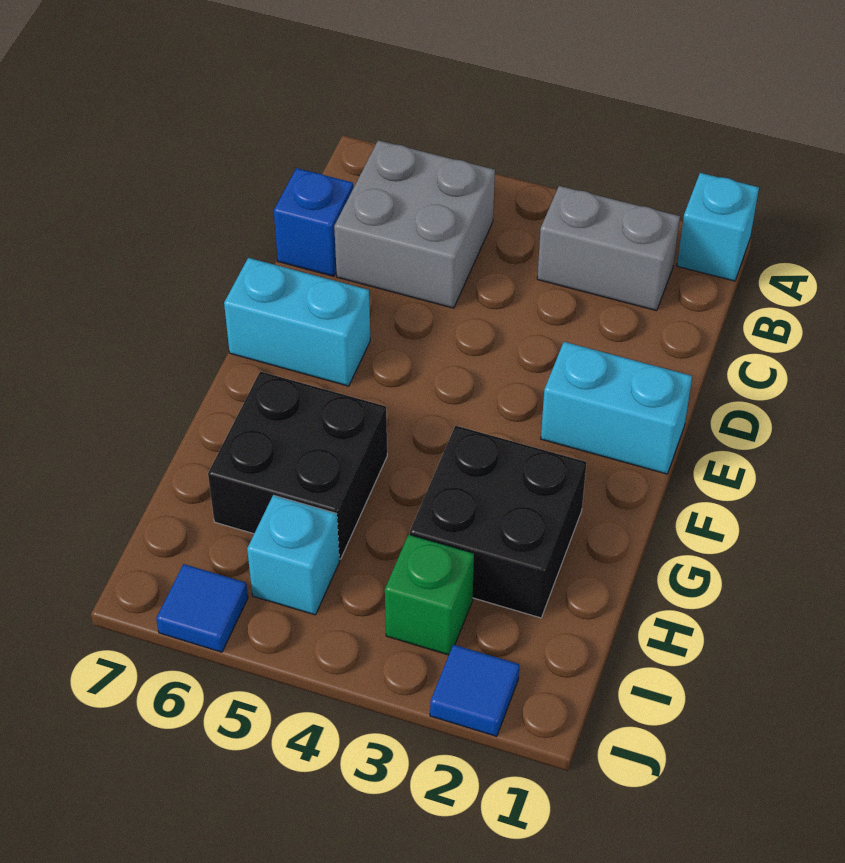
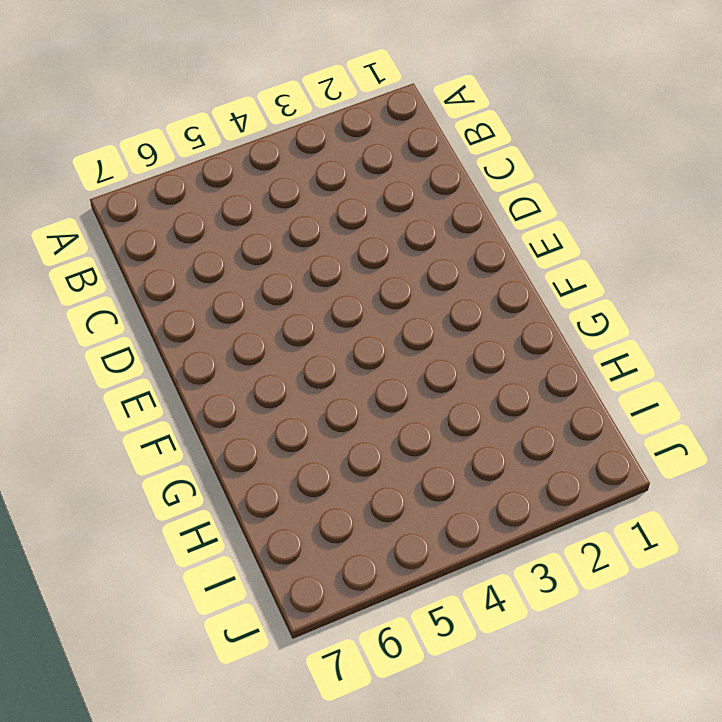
none -> cyan brick A1 level 1
none -> grey brick B2:B3 level 1
none -> grey brick B5:C6 level 1

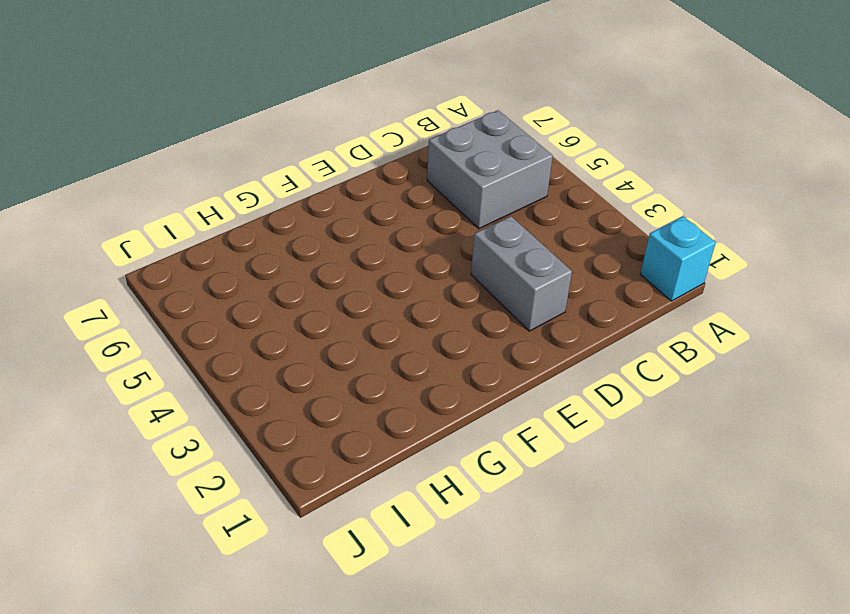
grey brick D2:D3 level 1 -> grey brick B2:B3 level 1
none -> blue brick C7 level 1
none -> cyan brick E1:E2 level 1
none -> cyan brick E6:E7 level 1

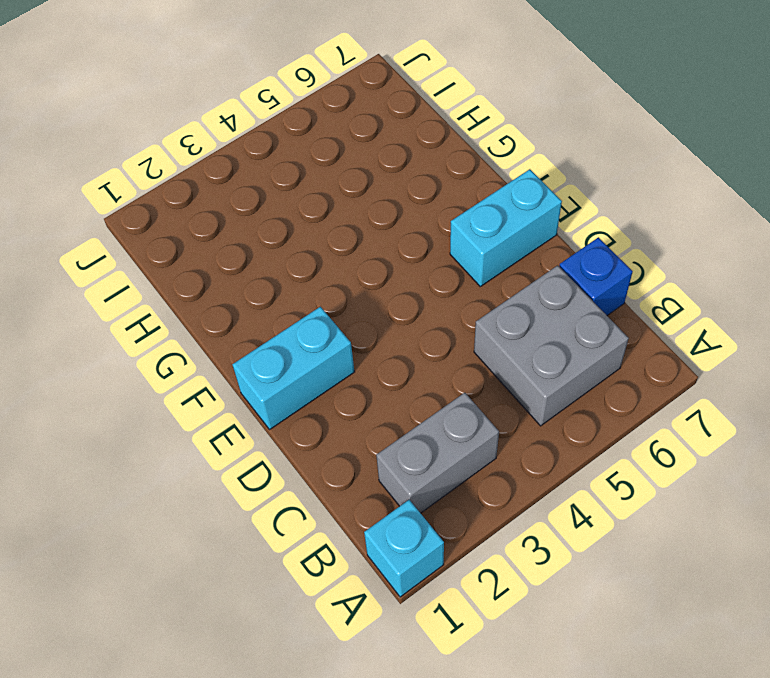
none -> black brick G2:H3 level 1
none -> black brick G5:H6 level 1
none -> green brick I3 level 1

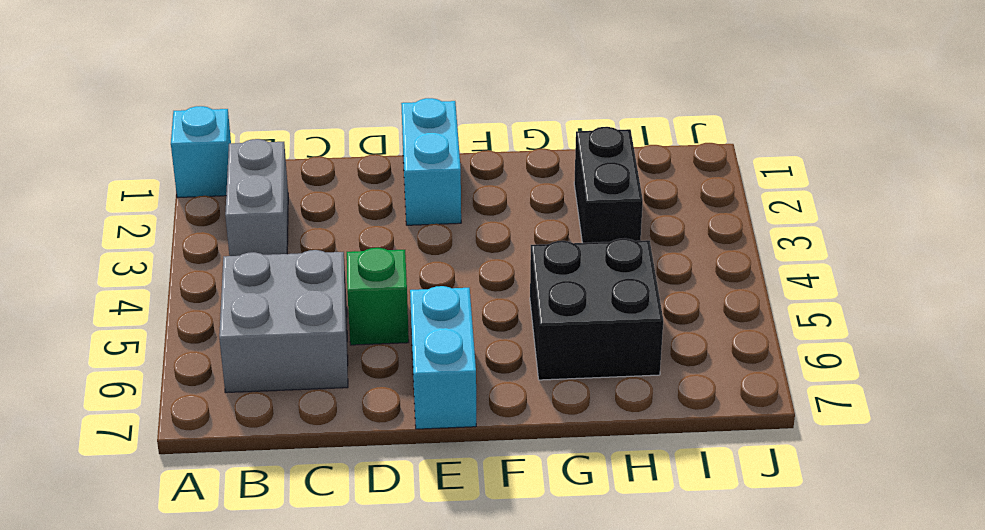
green brick D5 level 1 -> green brick I3 level 1
black brick H2:H3 level 1 -> black brick G2:H3 level 1
none -> blue brick C7 level 1
none -> cyan brick I5 level 1
none -> blue tile J2 level 1

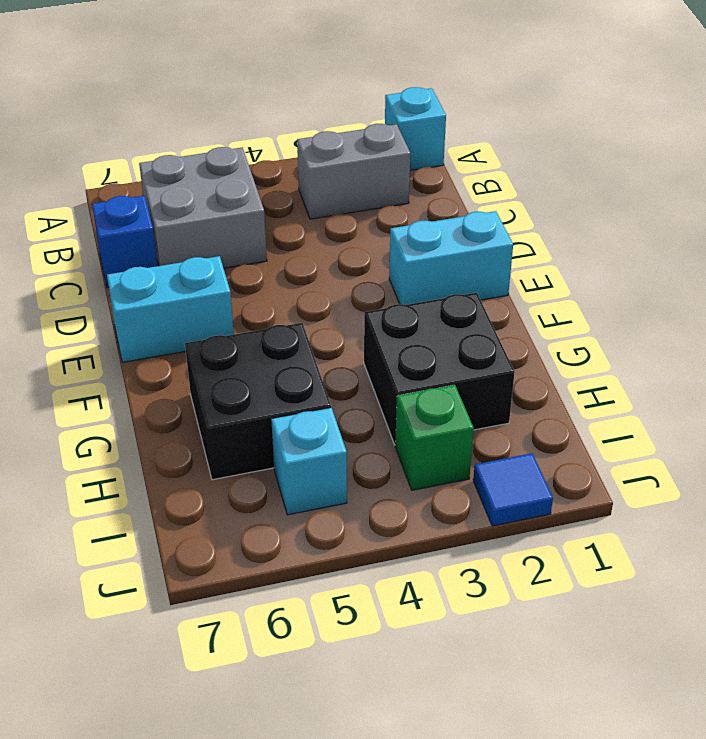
none -> blue tile J6 level 1

